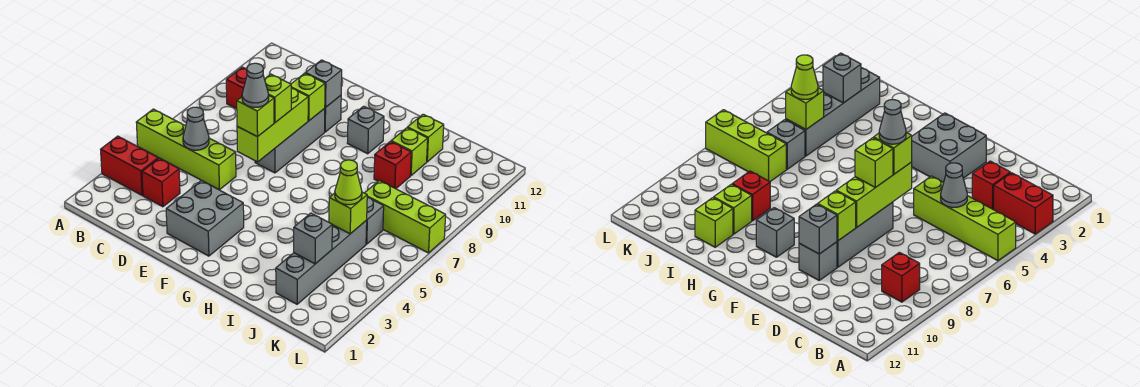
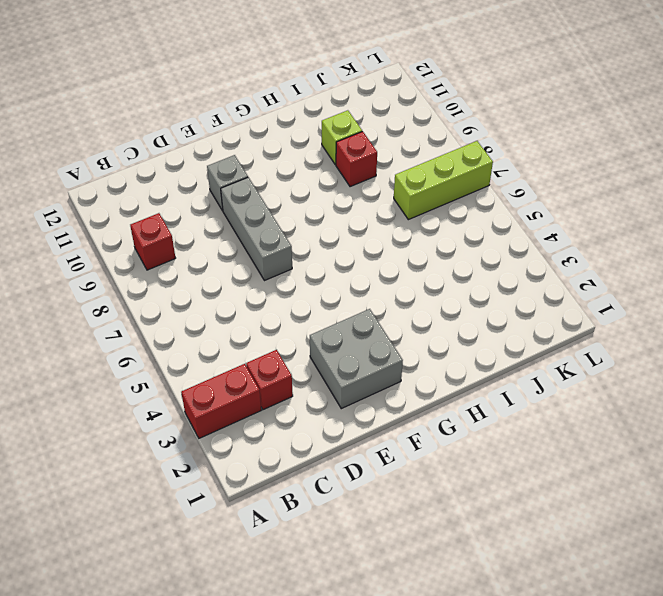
none -> lime brick A5:D5 level 1
none -> grey brick G10 level 1
none -> lime brick I11 level 1

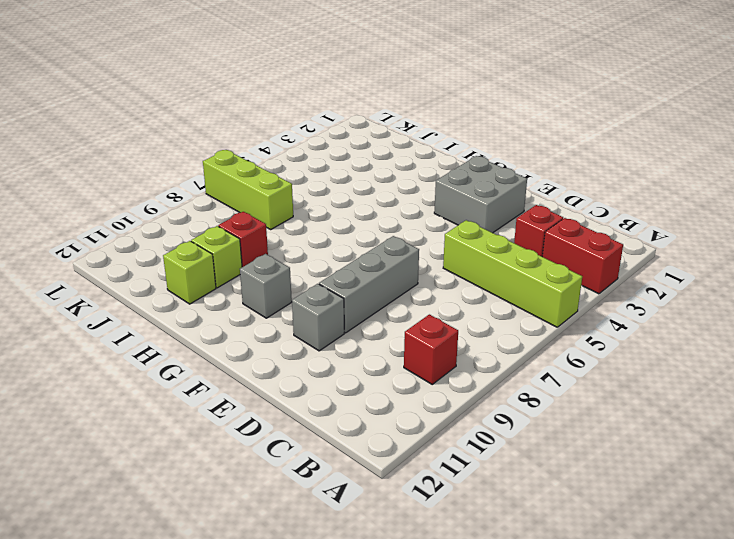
none -> grey brick J2:J5 level 1
none -> grey brick J6 level 1
none -> grey cone C5 level 2

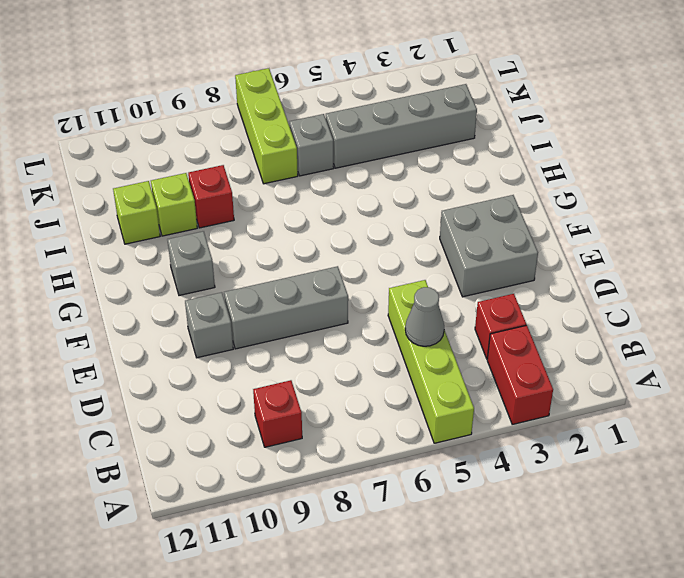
none -> lime brick E6:E8 level 2
none -> lime brick E9 level 2
none -> grey brick E10 level 2

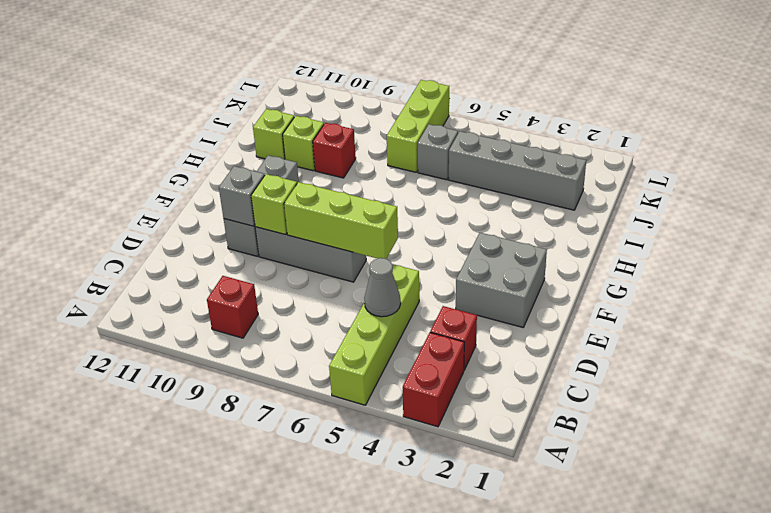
none -> grey brick J3 level 2
none -> lime brick J5 level 2
none -> lime brick E6 level 3

